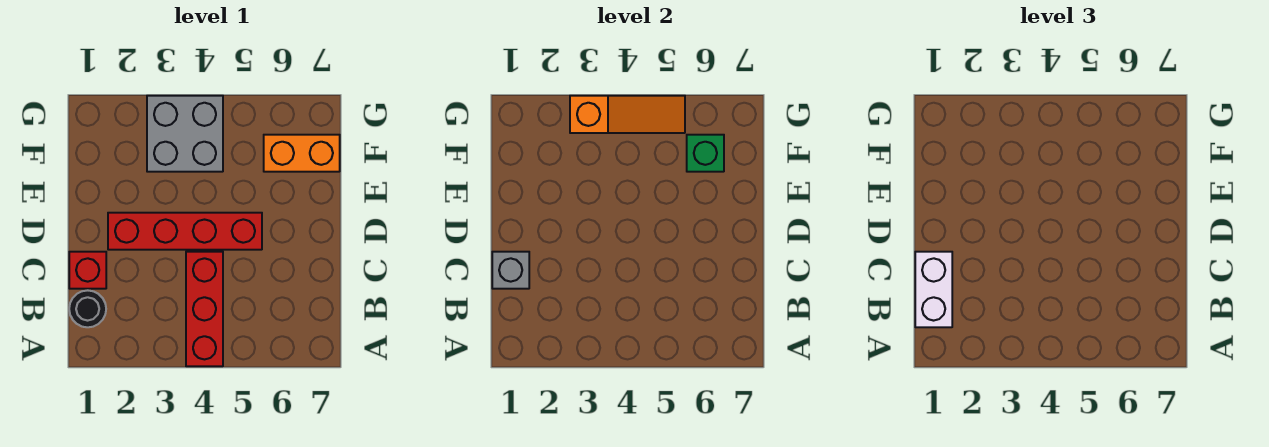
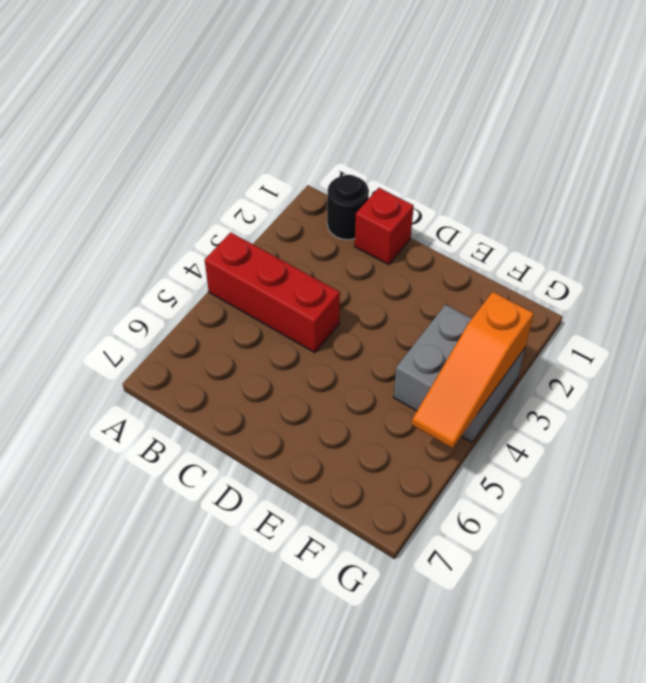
none -> red brick D2:D5 level 1
none -> orange brick F6:F7 level 1

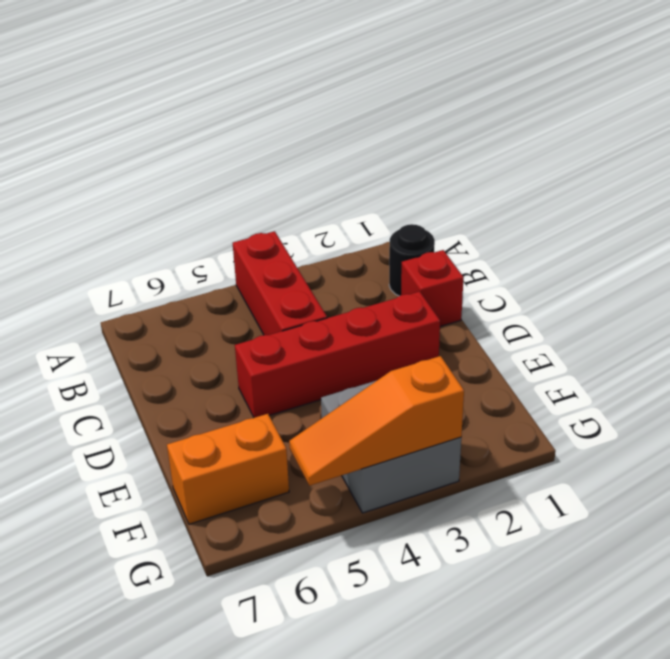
none -> grey brick C1 level 2
none -> green brick F6 level 2

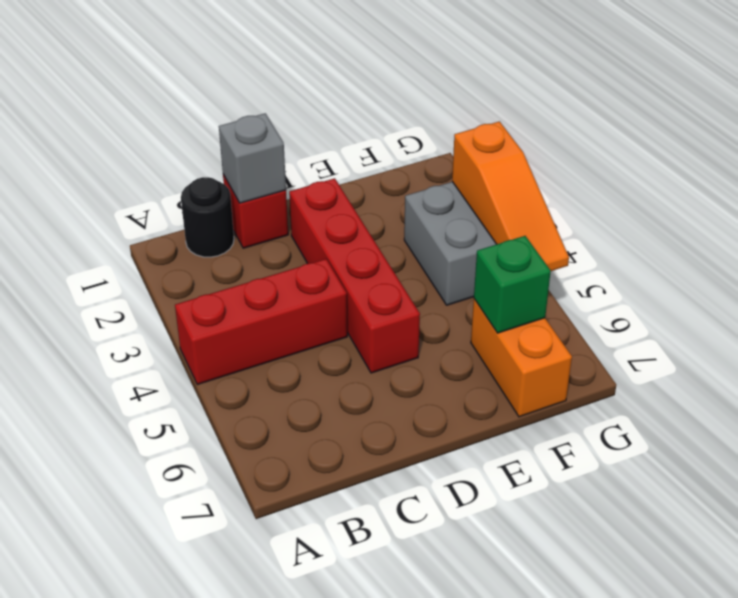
none -> white brick B1:C1 level 3

